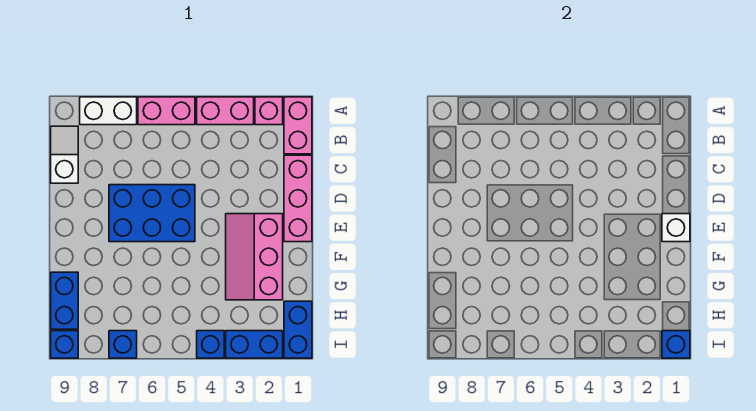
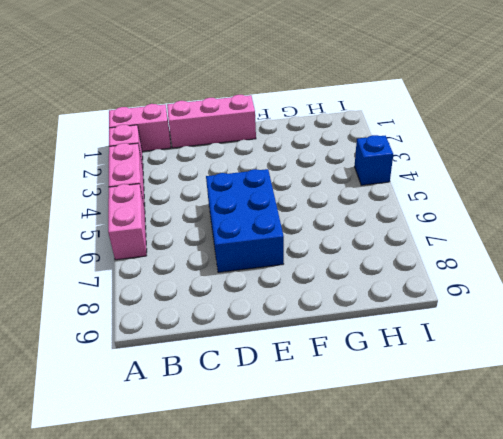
none -> white brick A7:A8 level 1
none -> white slope B9:C9 level 1 top C
none -> pink slope E2:G3 level 1 top 2

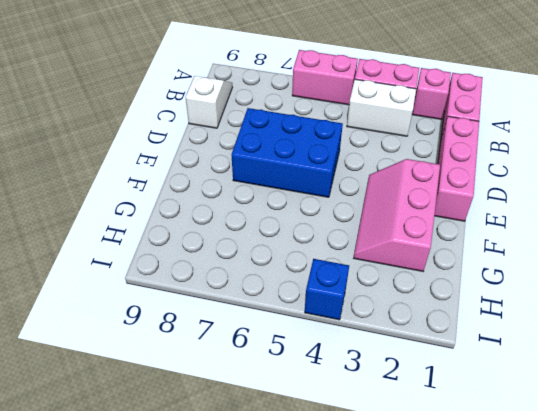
white brick B3:B4 level 1 -> white brick A7:A8 level 1
none -> blue brick G9:H9 level 1
none -> blue brick H1:I1 level 1
none -> blue brick I2:I3 level 1

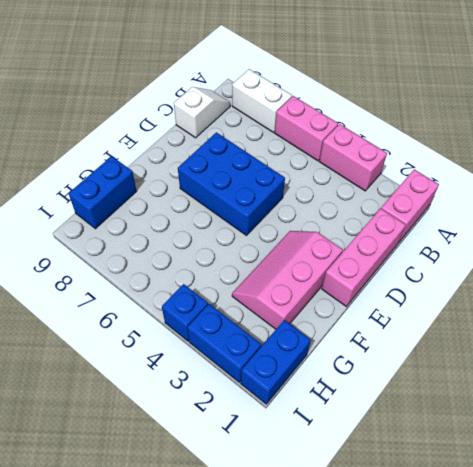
none -> pink brick A2 level 1
none -> blue brick I7 level 1
none -> blue brick I9 level 1

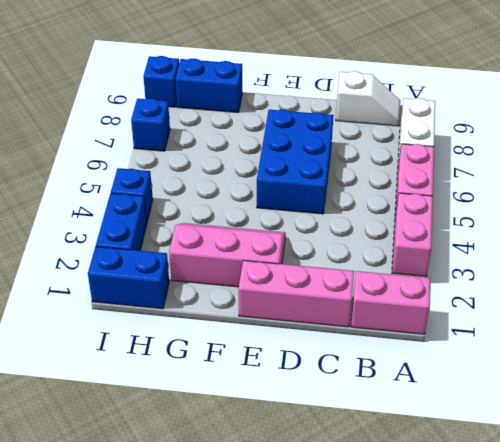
none -> pink brick A2 level 1
none -> white brick E1 level 2
none -> blue brick I1 level 2

